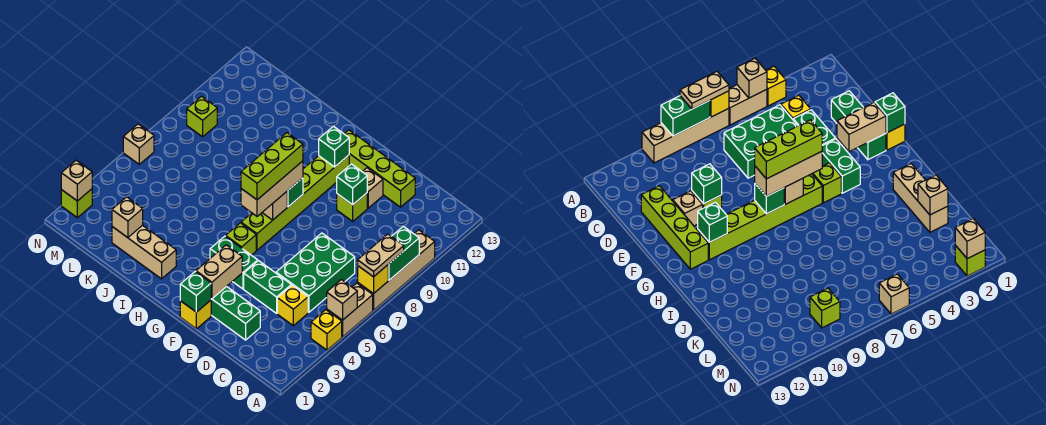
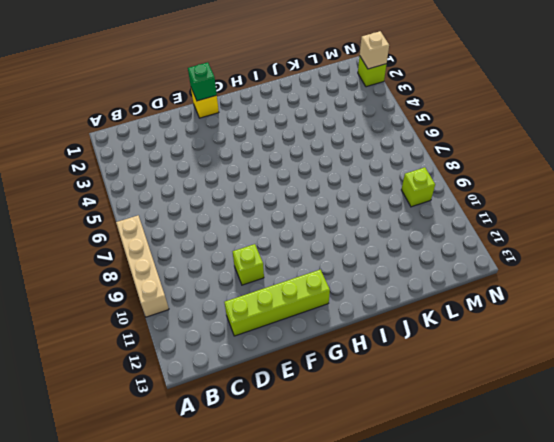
none -> yellow brick A4 level 1
none -> tan brick A5:A6 level 1
none -> yellow brick C4 level 1
none -> green brick C5:D7 level 1

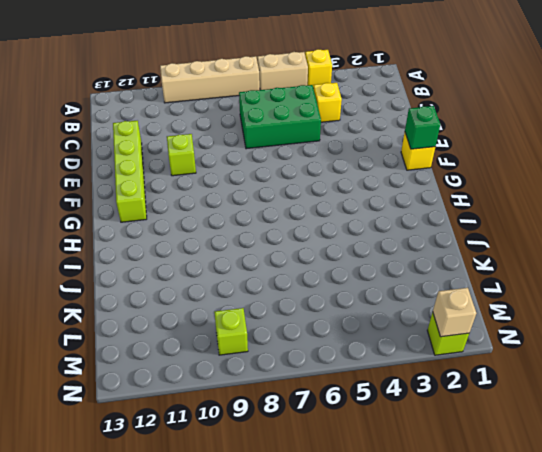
none -> green brick D2:F2 level 1
none -> green brick D4:E4 level 1
none -> tan brick E11 level 1
none -> green brick F4:G4 level 1

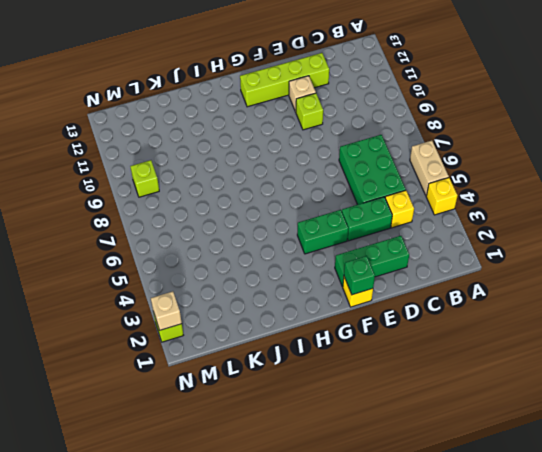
none -> tan brick A7:A10 level 1
none -> lime brick G5 level 1
none -> lime brick G6:G11 level 1
none -> tan brick I2:K2 level 1

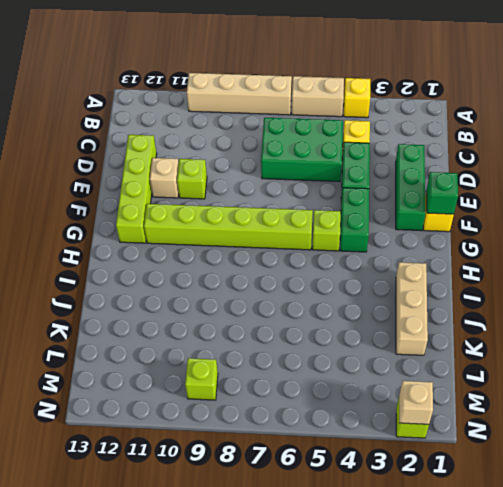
none -> tan brick N6 level 1
none -> tan brick A5 level 2
none -> yellow brick A7 level 2
none -> green brick A8:A9 level 2

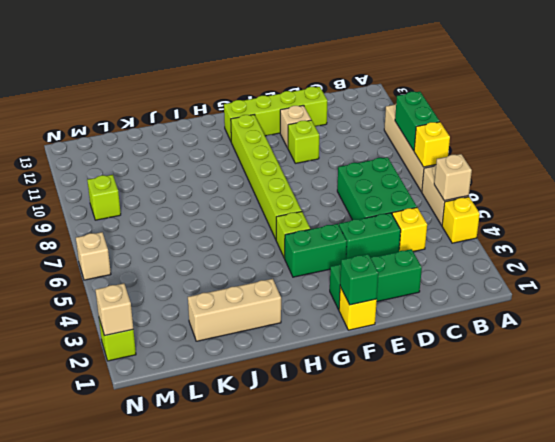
none -> green brick E10 level 2
none -> tan brick F2:F3 level 2
none -> tan brick G7 level 2
none -> green brick G8 level 2

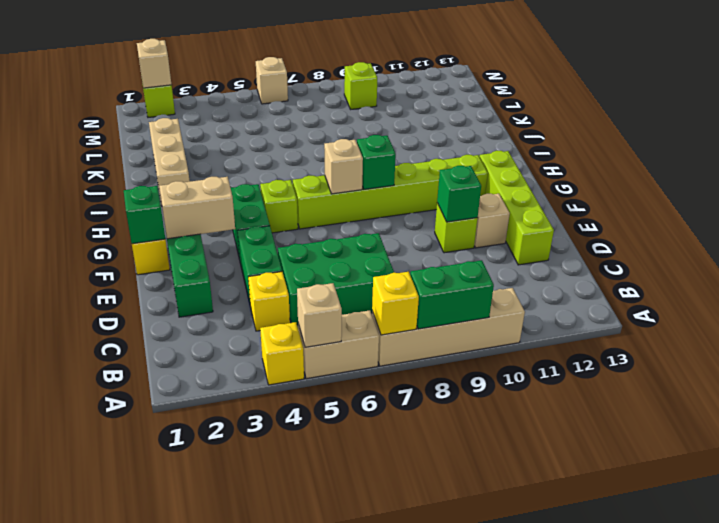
none -> green brick G11 level 2
none -> tan brick K2 level 2
none -> tan plate A7:A8 level 3
none -> tan brick G6:G8 level 3

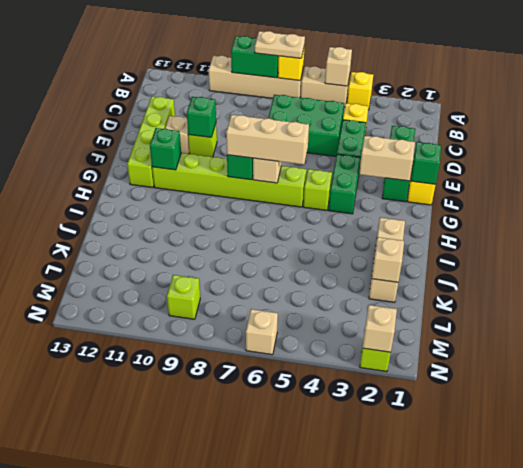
none -> lime brick G6:G8 level 4

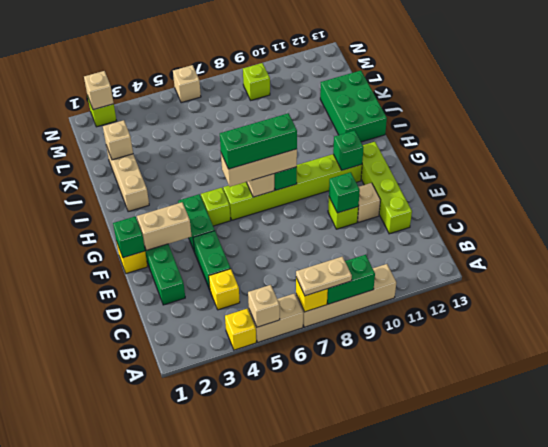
green brick G6:G8 level 4 -> lime brick G6:G8 level 4
green brick I12:K13 level 1 -> green brick C5:D7 level 1

